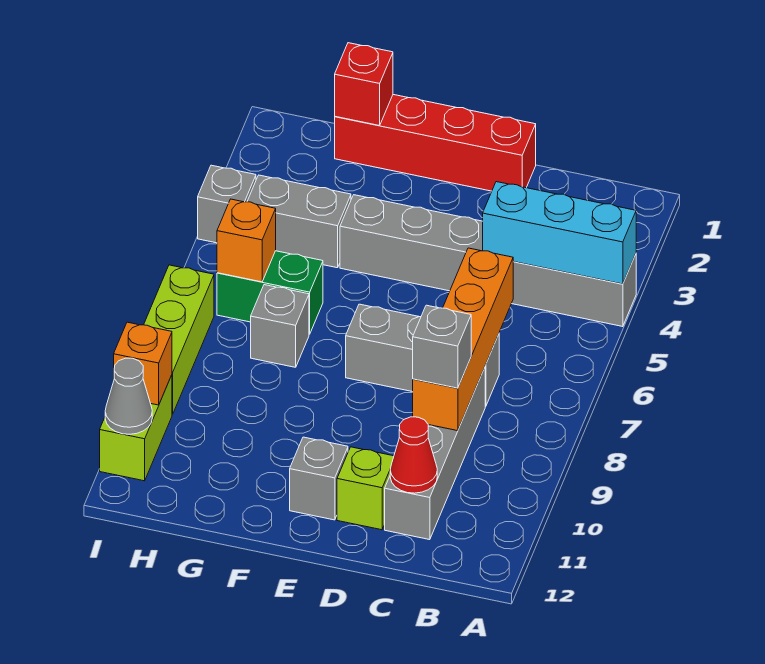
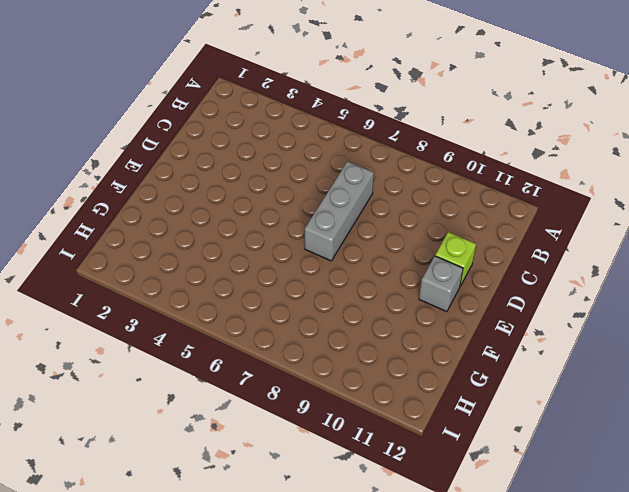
none -> grey brick A4:F4 level 1
none -> grey brick C8:C11 level 1
none -> red brick D1:G1 level 1

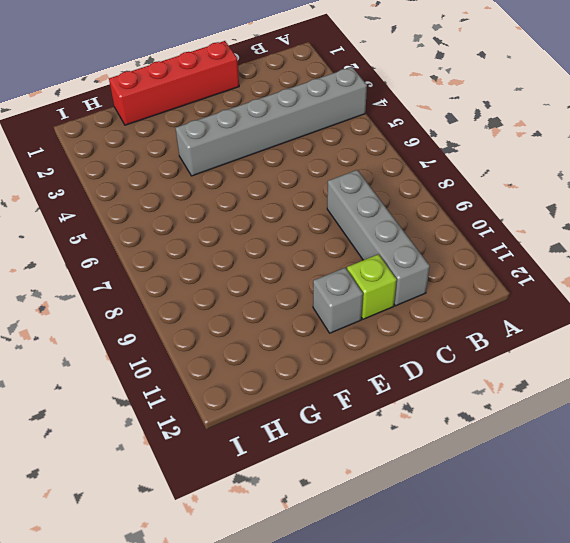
none -> grey brick C7:E7 level 1
none -> grey brick G4:H4 level 1
none -> green brick G6:H6 level 1

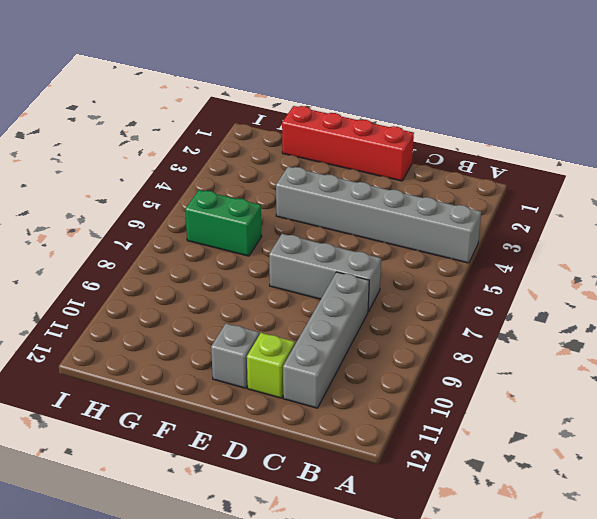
none -> grey brick G4:H4 level 1
none -> grey brick G7 level 1
none -> grey brick I4 level 1

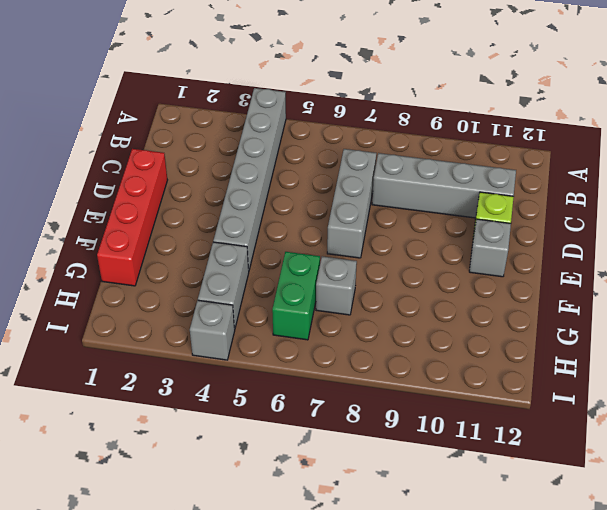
none -> lime brick I7:I9 level 1
none -> lime brick I10:I11 level 1
none -> cyan brick A4:C4 level 2

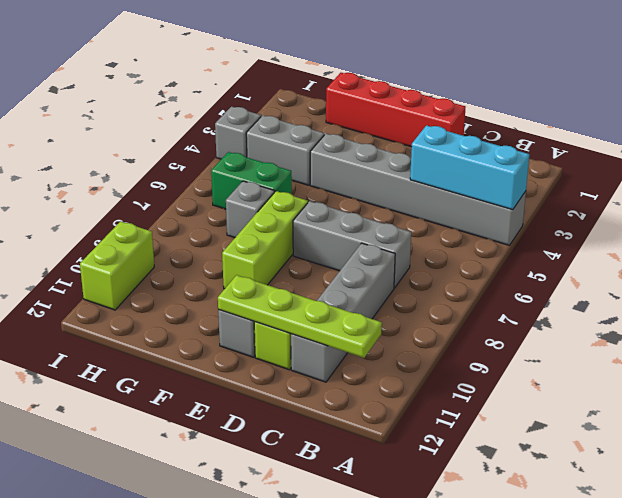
lime plate B11:E11 level 2 -> red cone C11 level 2
lime brick F7:F9 level 1 -> lime brick I7:I9 level 1
none -> orange brick C6:C9 level 2
none -> red brick G1 level 2
none -> orange brick H6 level 2

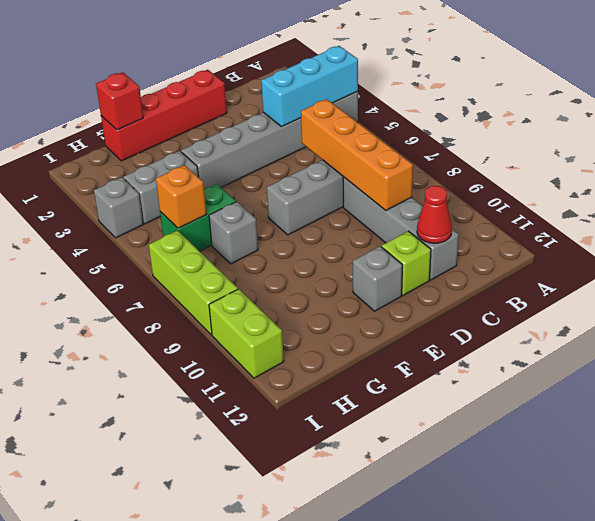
none -> orange brick I10 level 2
none -> grey cone I11 level 2
none -> grey brick C9 level 3

